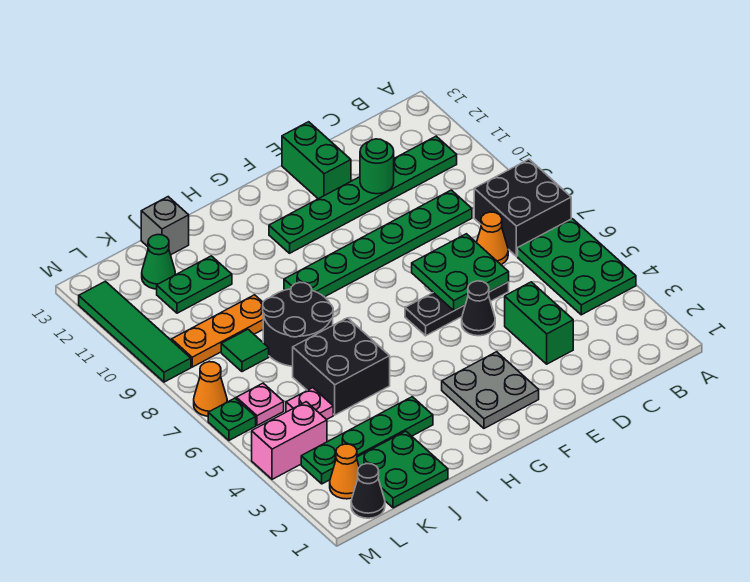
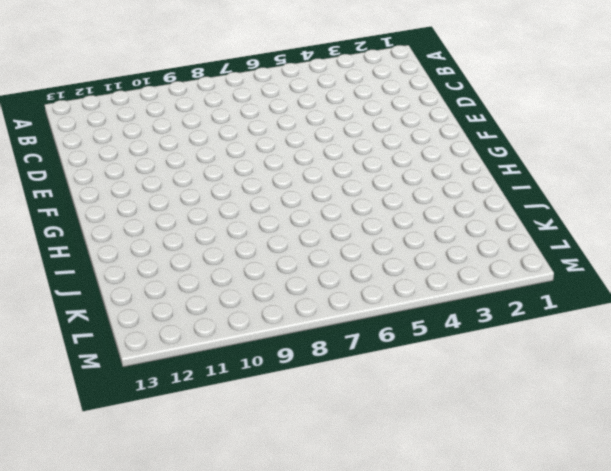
none -> green plate A4:B6 level 1
none -> black brick A7:B8 level 1
none -> green plate B11:G11 level 1

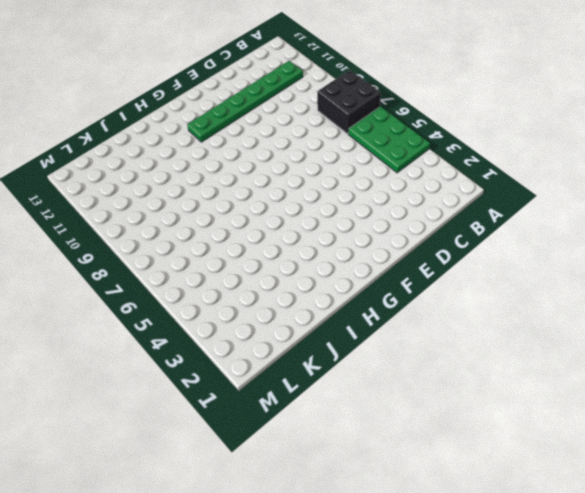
none -> orange cone C7 level 1
none -> green plate C9:H9 level 1
none -> green brick D3:D4 level 1

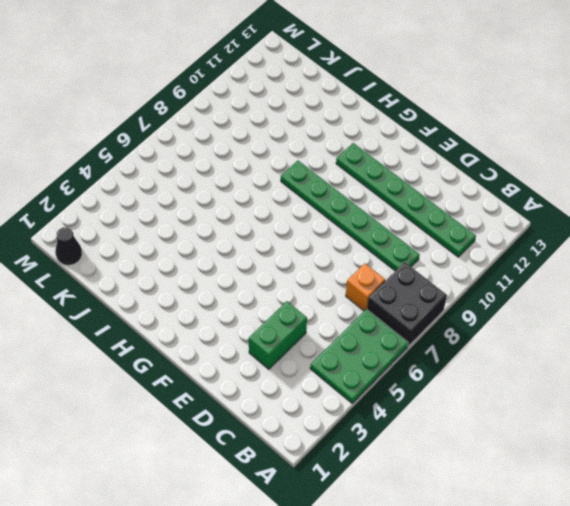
orange brick C7 level 1 -> orange cone C7 level 1
none -> black plate D6:F6 level 1
none -> black cone E5 level 1
none -> green brick E12:E13 level 1

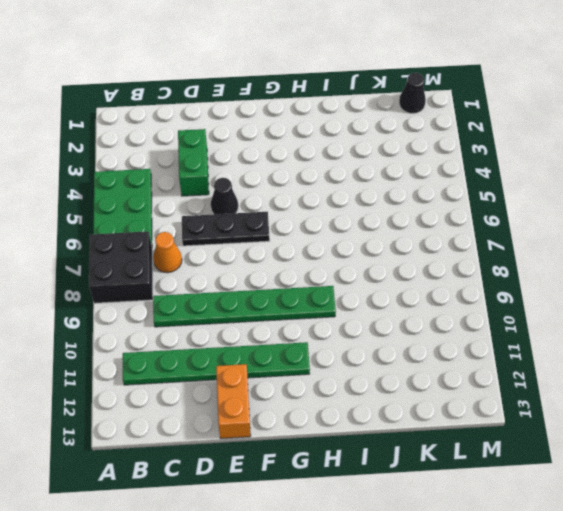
orange brick E12:E13 level 1 -> green brick E12:E13 level 1
none -> grey plate F2:G3 level 1
none -> green plate I3:L3 level 1
none -> black brick I5:J6 level 1

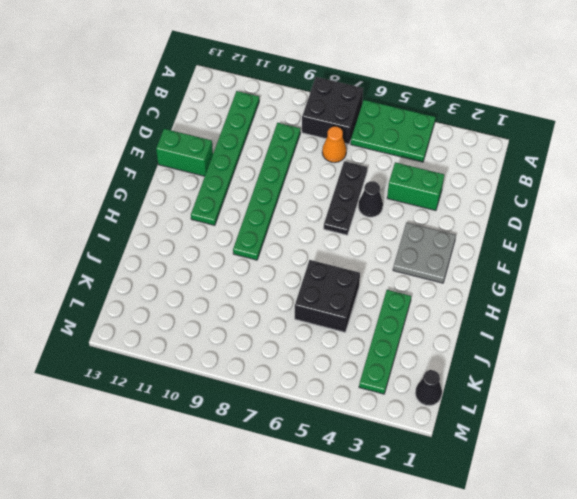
none -> black round brick I7:J8 level 1
none -> green plate J1:K2 level 1
none -> orange plate J9:L9 level 1

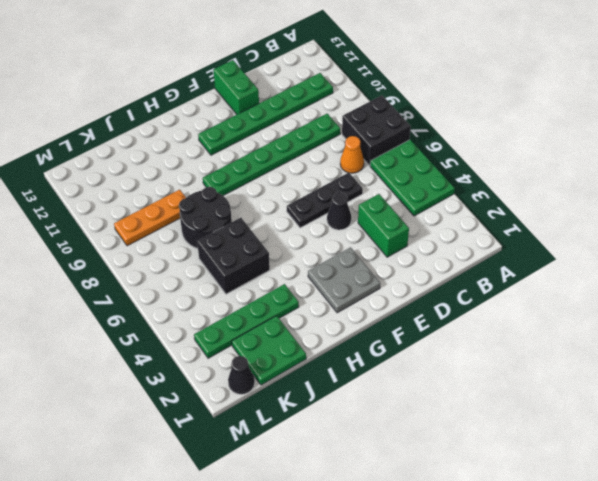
none -> green plate J11:K11 level 1
none -> grey brick J13 level 1
none -> pink plate K5 level 1

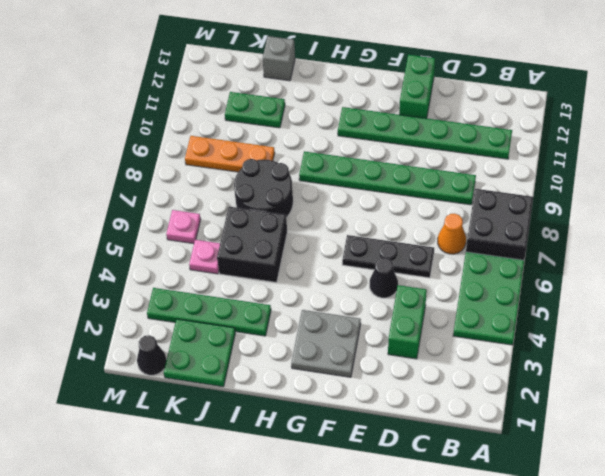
none -> green tile K8 level 1
none -> green cone K12 level 1
none -> orange cone L2 level 1

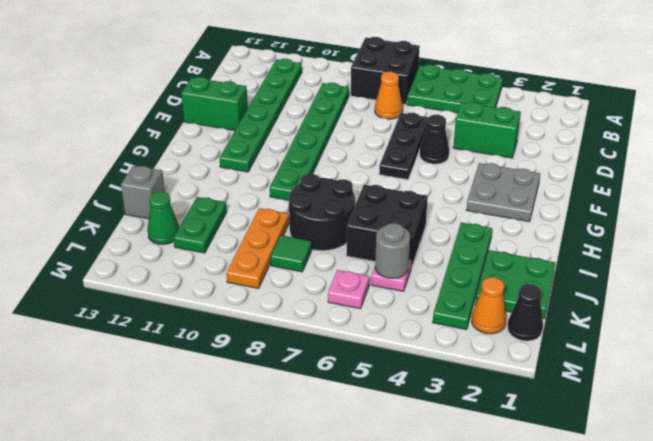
grey round brick K5 level 2 -> none
none -> pink brick L4:M4 level 1
none -> green plate M6 level 1
none -> orange cone M7 level 1

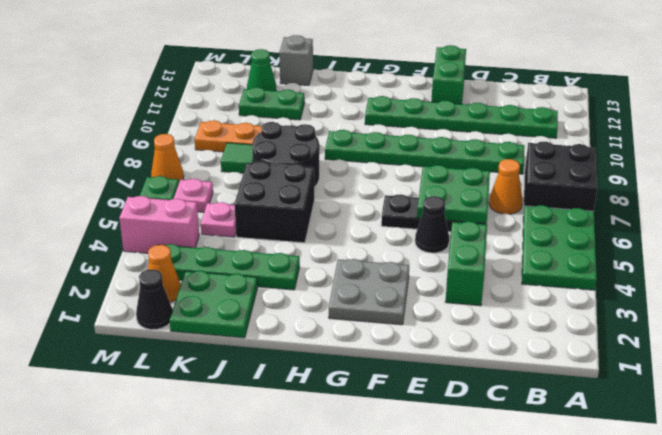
none -> green tile M9:M12 level 1
none -> green round brick D11 level 2

